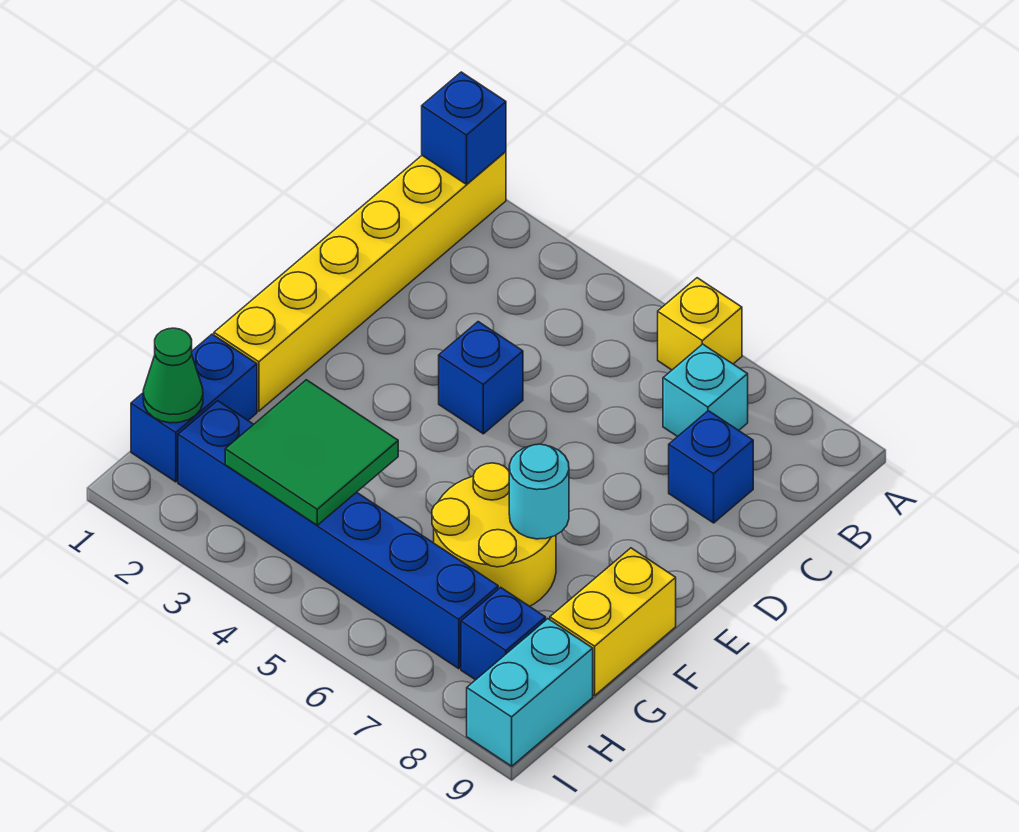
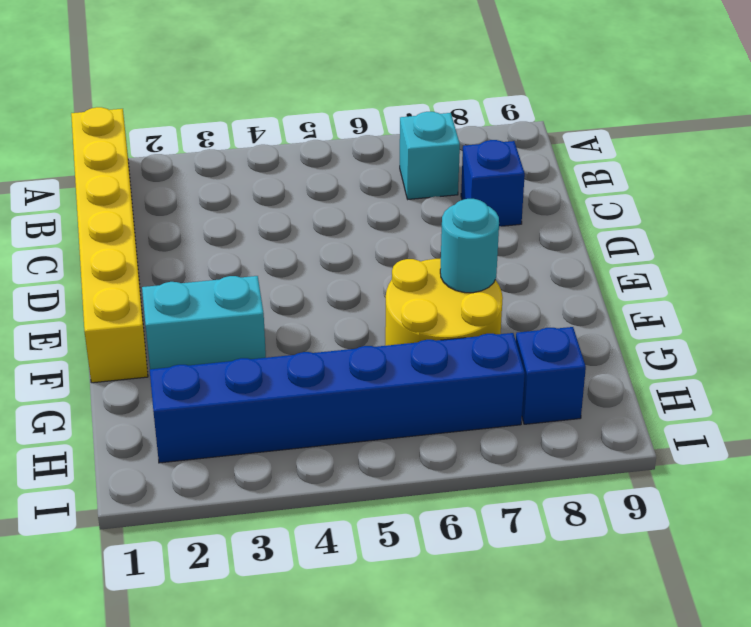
cyan brick F2:F3 level 1 -> cyan brick H9:I9 level 1
none -> yellow brick A6 level 1
none -> blue brick D4 level 1
none -> yellow brick F9:G9 level 1

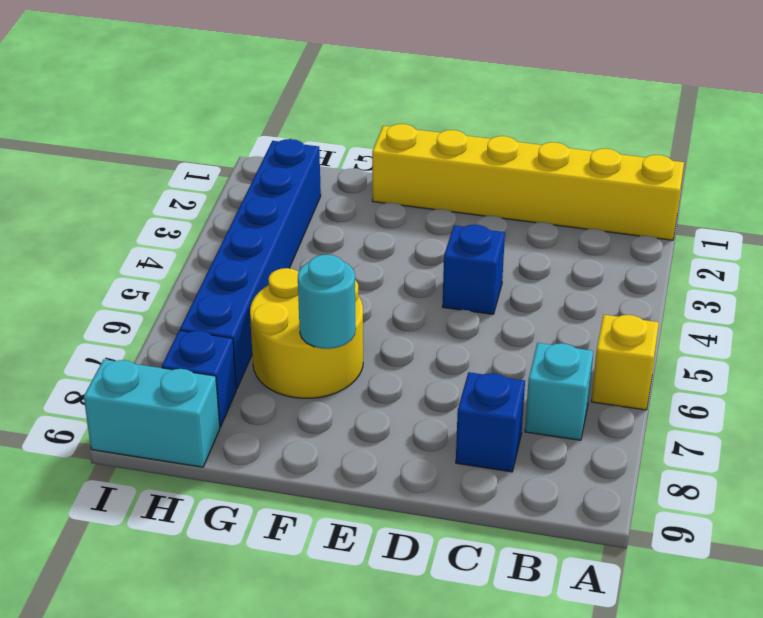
none -> yellow brick F9:G9 level 1
none -> blue brick G1:H1 level 1
none -> blue brick A1 level 2

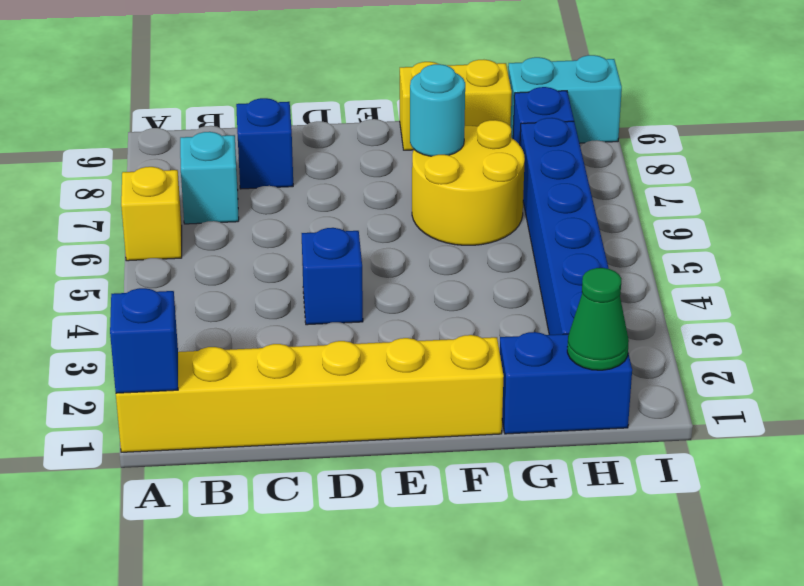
none -> green tile G3:H4 level 2

